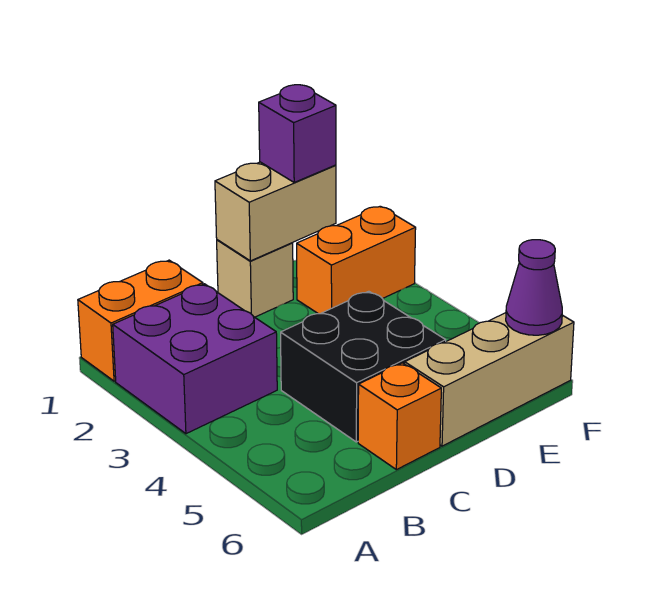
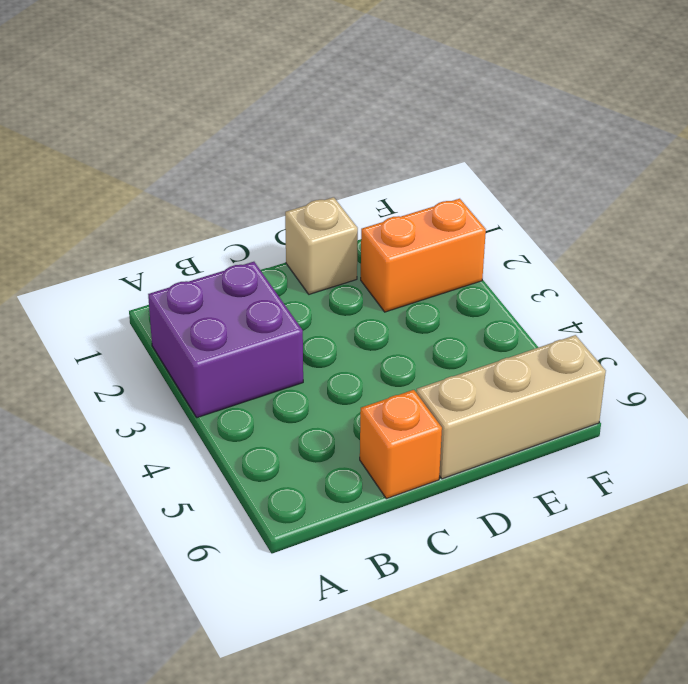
none -> orange brick A1:B1 level 1
none -> black brick C4:D5 level 1

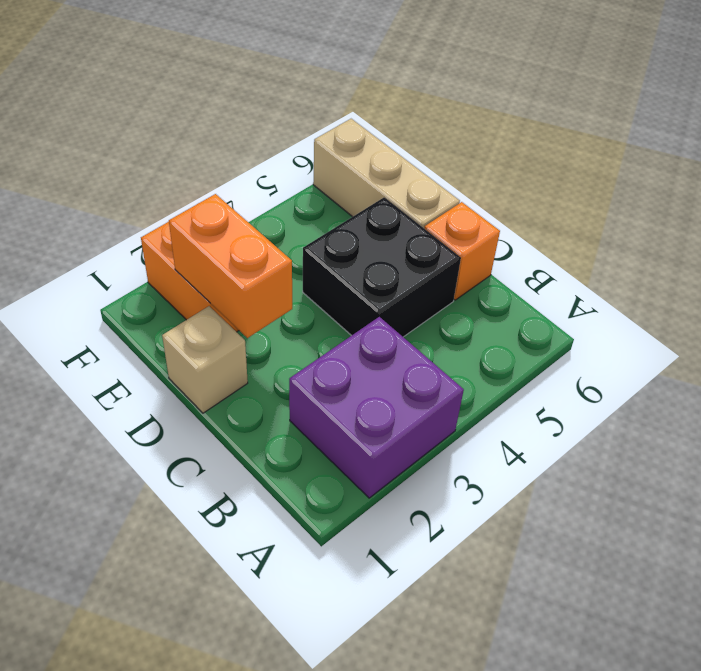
orange brick D2:E2 level 2 -> orange brick A1:B1 level 1
none -> tan brick D1:E1 level 2
none -> purple cone F6 level 2

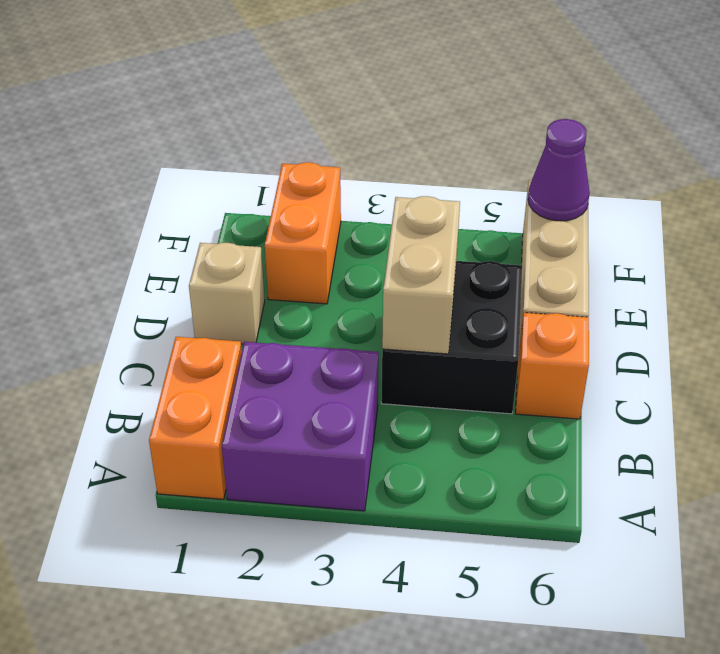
tan brick C4:D4 level 2 -> tan brick D1:E1 level 2
none -> purple brick E1 level 3

